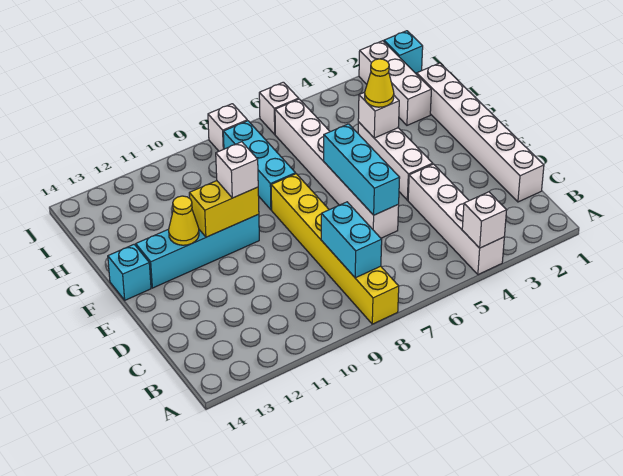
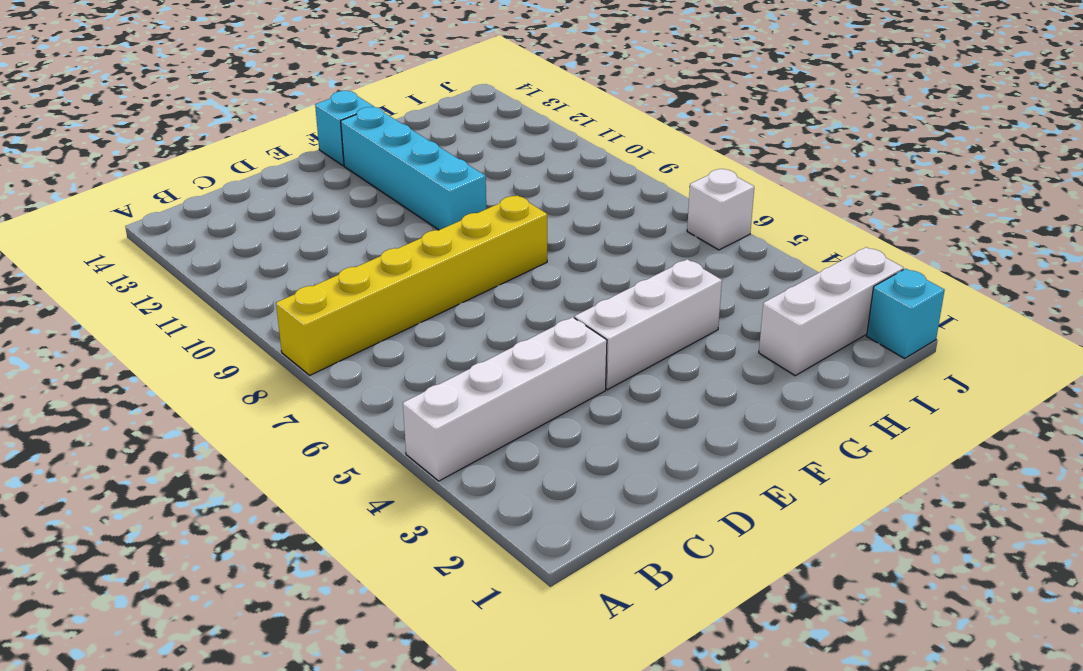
none -> white brick C1:H1 level 1
none -> white brick D6:I6 level 1
none -> cyan brick G8:I8 level 1

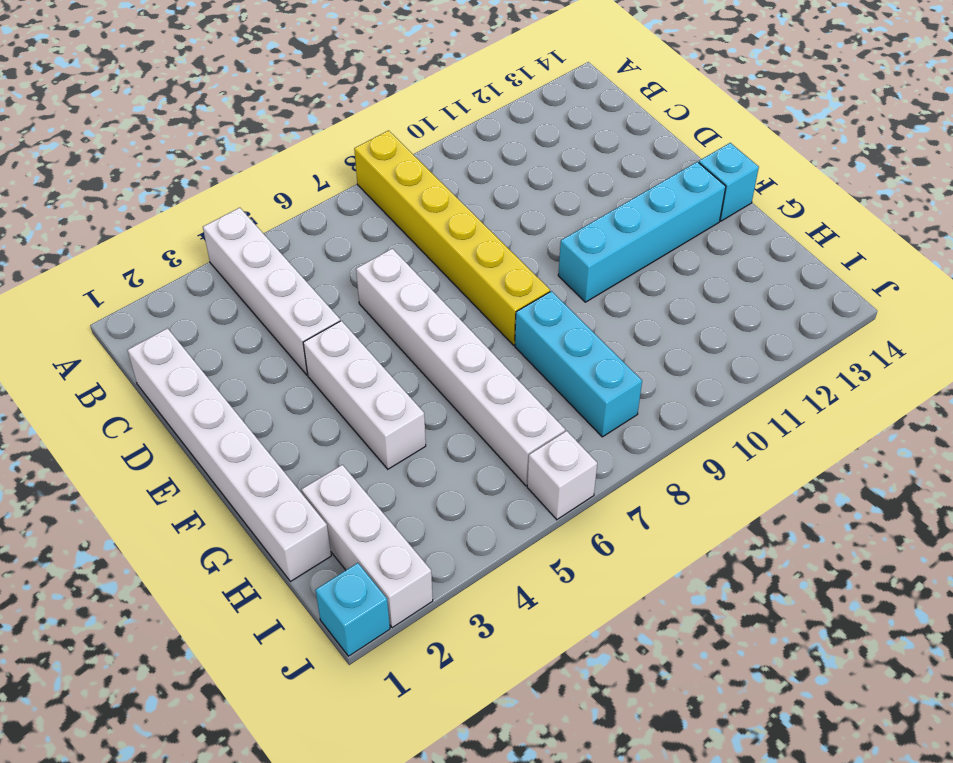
none -> white brick J8 level 1
none -> white brick A4 level 2
none -> cyan brick B8:C8 level 2

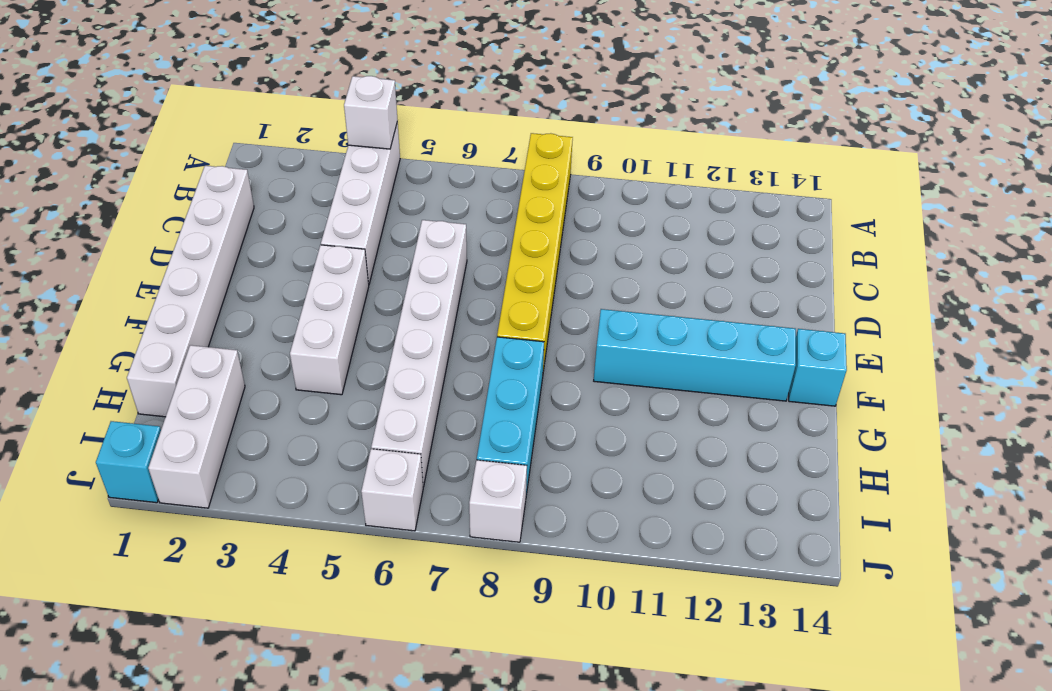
none -> cyan brick B8:C8 level 2
none -> cyan brick D6:F6 level 2
none -> yellow brick F10:F11 level 2

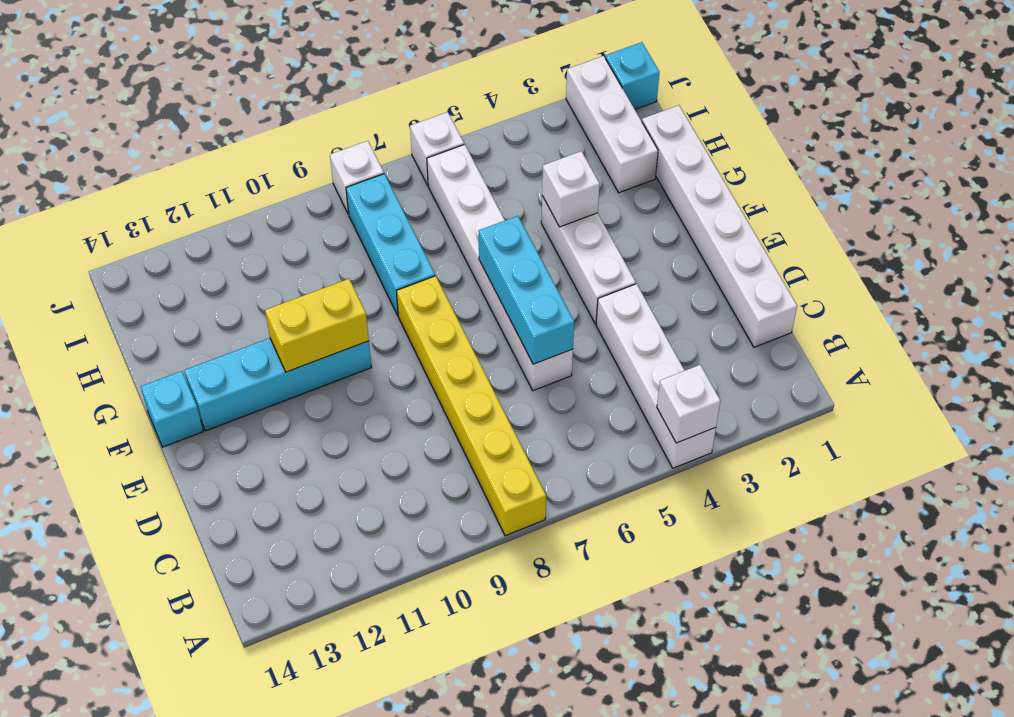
none -> cyan brick B8:C8 level 2
none -> yellow cone F12 level 2
none -> white brick F10 level 3

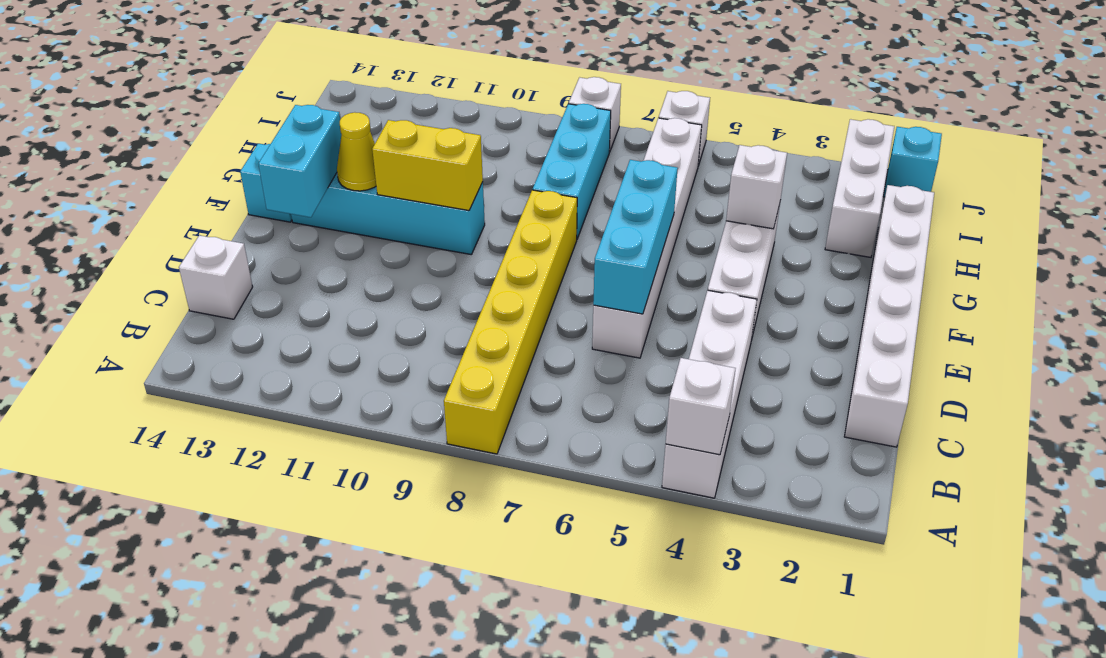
white brick C14 level 1 -> white brick F10 level 3
cyan brick E13:F13 level 2 -> cyan brick B8:C8 level 2
none -> yellow cone G4 level 3

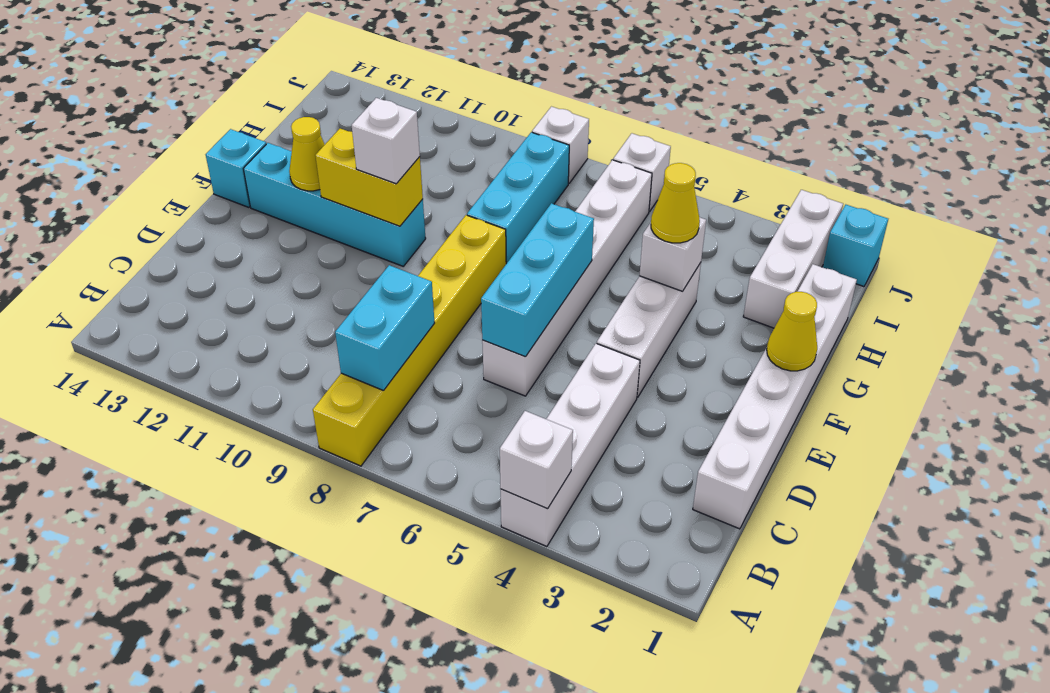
yellow cone F1 level 2 -> none

